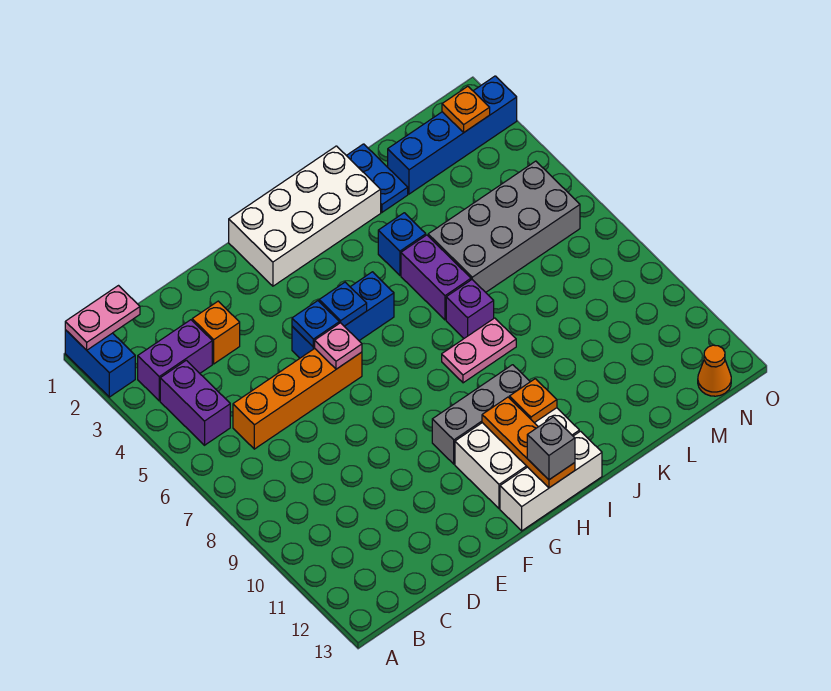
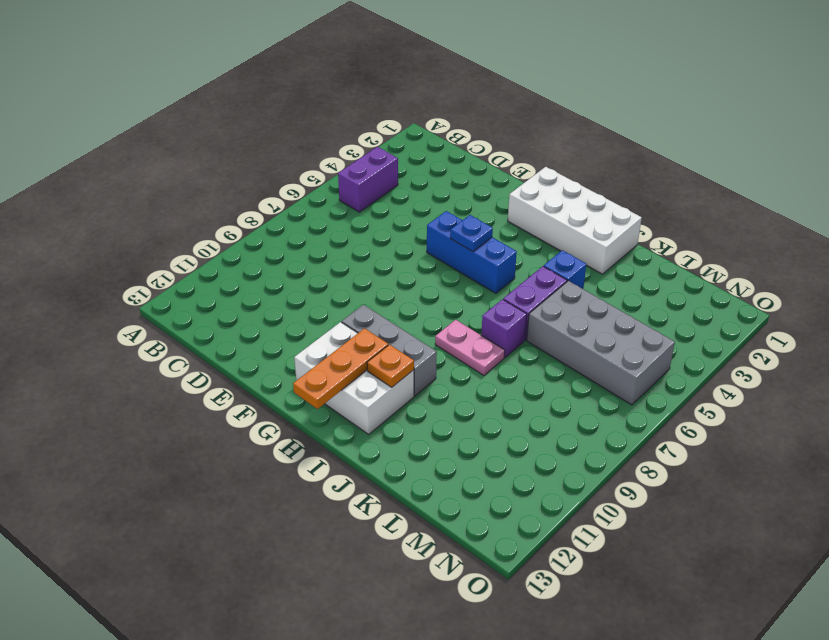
none -> blue brick A1:A2 level 1
none -> purple brick B3:C3 level 1
none -> orange brick C6:F6 level 1

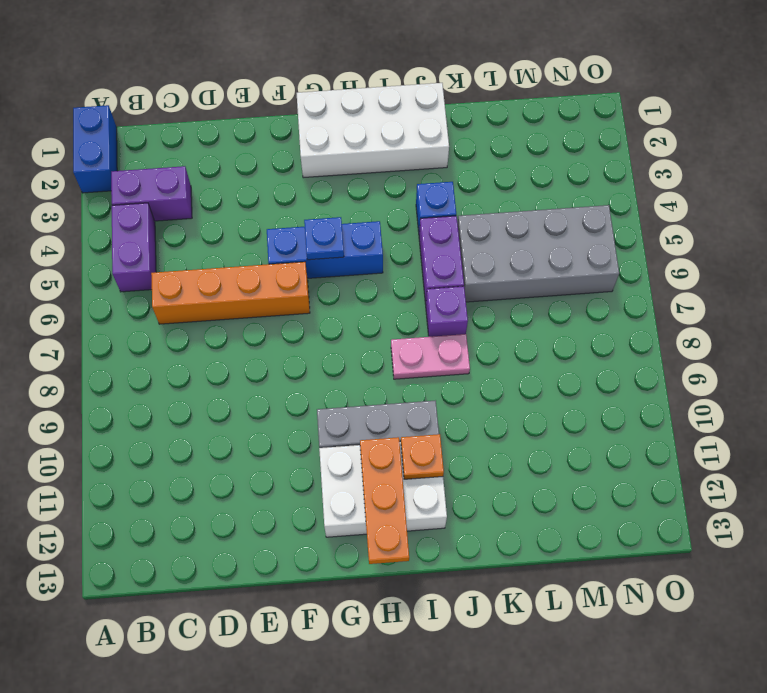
none -> orange brick D3 level 1
none -> white brick G13:I13 level 1
none -> blue plate K1:K2 level 1

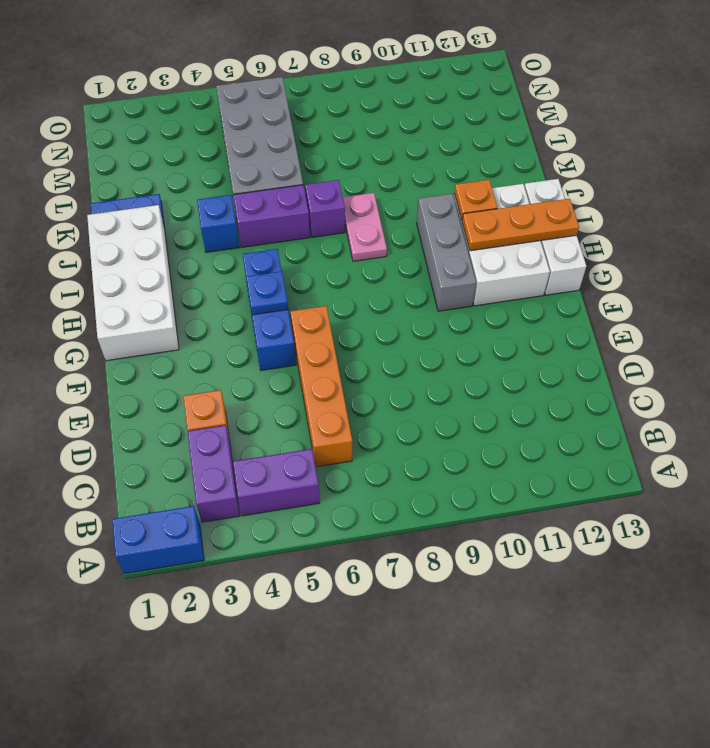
none -> blue brick L2:O2 level 1
none -> orange cone N13 level 1
none -> pink plate A1:B1 level 2

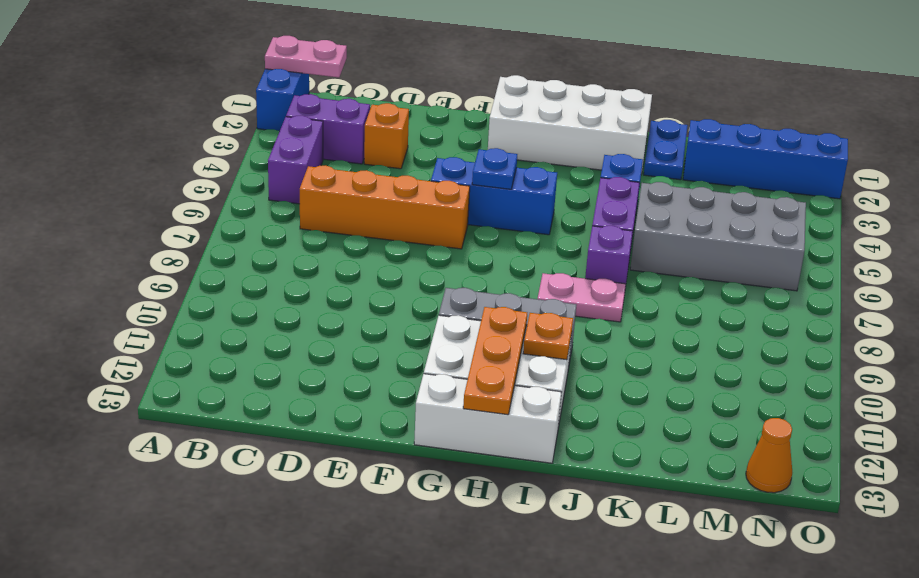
none -> blue plate F5 level 2
none -> pink plate F6 level 2
none -> orange plate N2 level 2

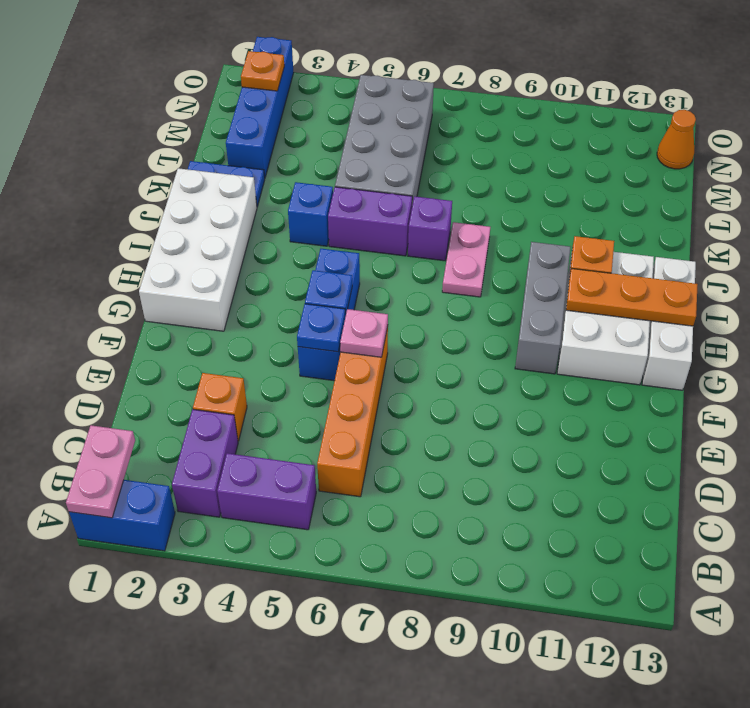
none -> grey brick H13 level 3

